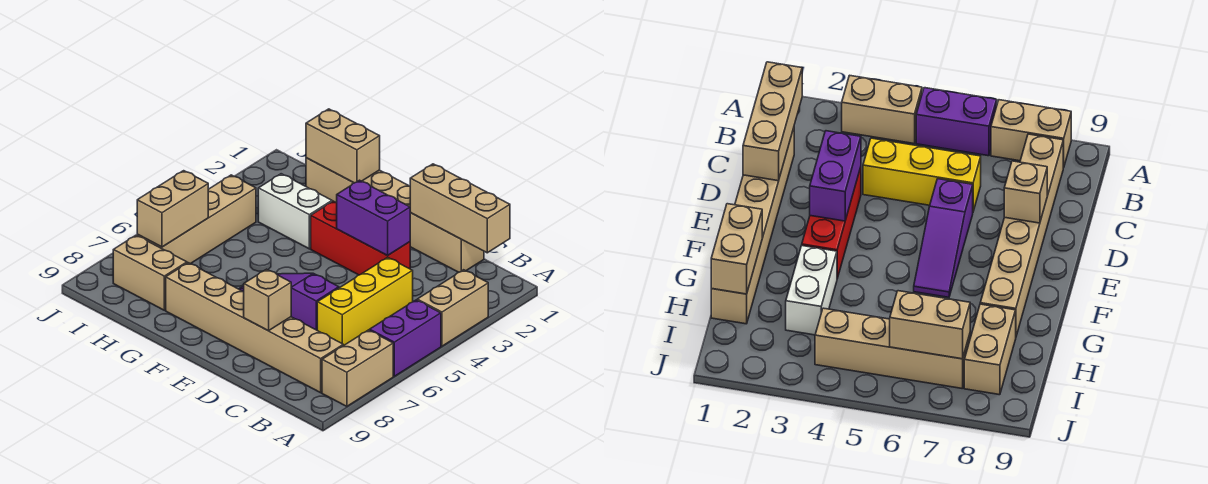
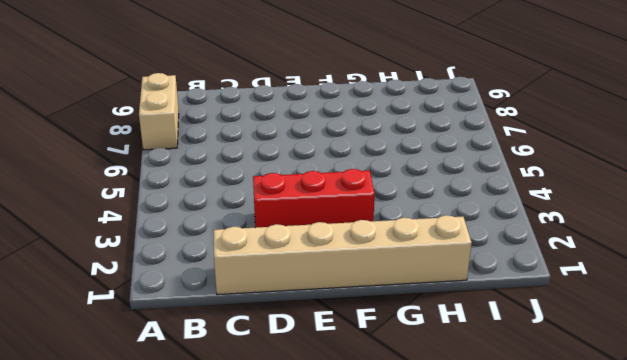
none -> tan brick A3:A4 level 1
none -> purple brick A5:A6 level 1
none -> tan brick B8:G8 level 1

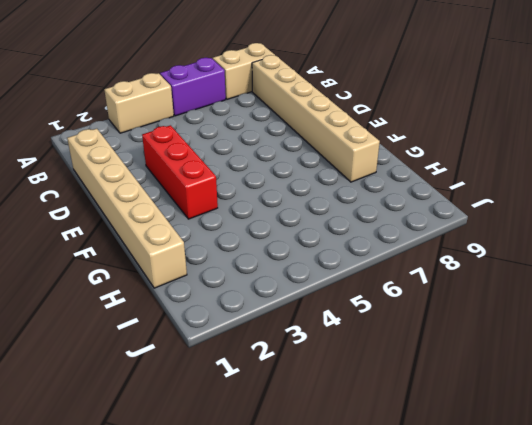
none -> yellow brick C4:C6 level 1
none -> purple slope D6:F6 level 1 top D
none -> white brick G3:H3 level 1

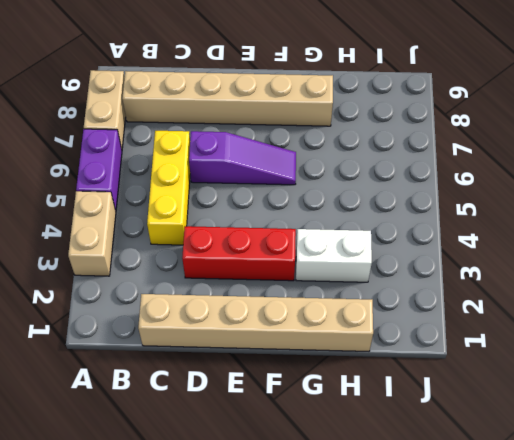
none -> tan brick H8:I8 level 1
none -> tan brick I4:I7 level 1
none -> tan brick B1:D1 level 2

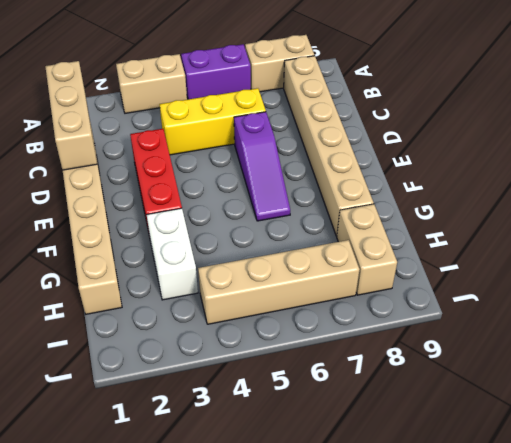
none -> purple brick D3:E3 level 2
none -> tan brick D8 level 2
none -> tan brick G1:H1 level 2

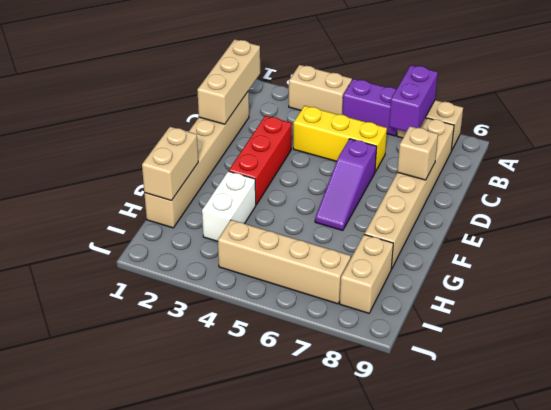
purple brick A7:B7 level 2 -> purple brick D3:E3 level 2
none -> tan brick I6:I7 level 2

